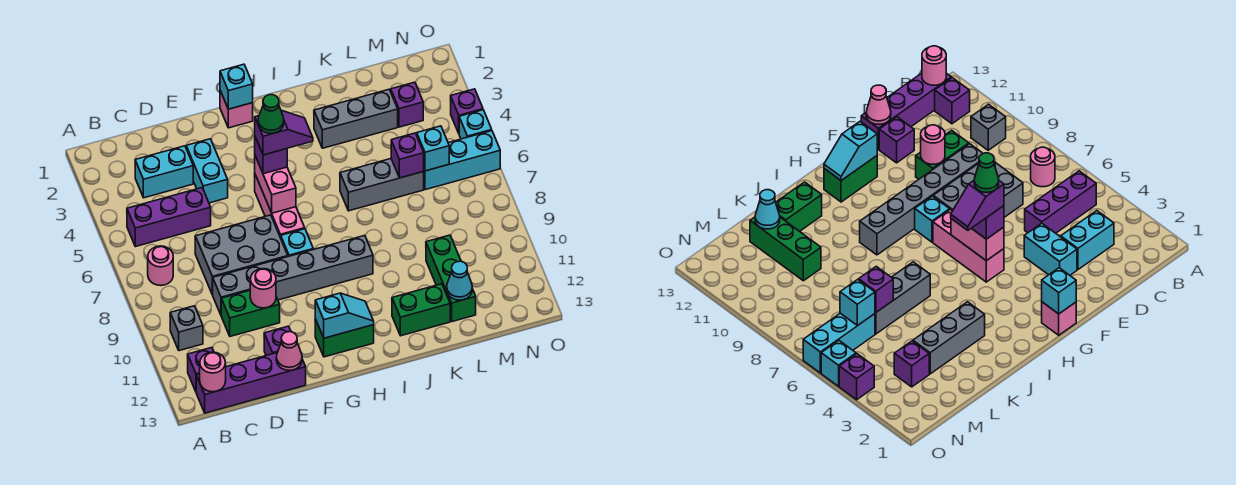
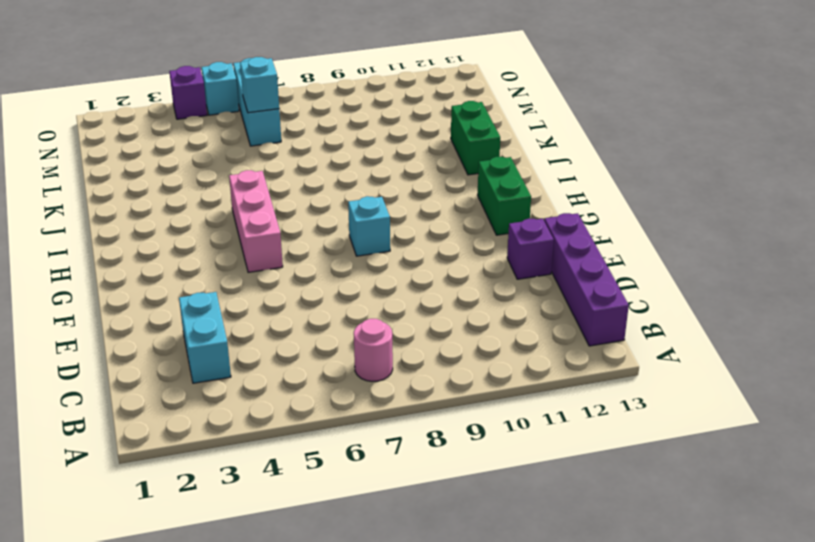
pink brick G5:I5 level 1 -> pink brick G5:G7 level 1
none -> purple brick B5:D5 level 1
none -> grey brick B10 level 1
none -> purple brick B12 level 1
none -> grey brick D7:F8 level 1

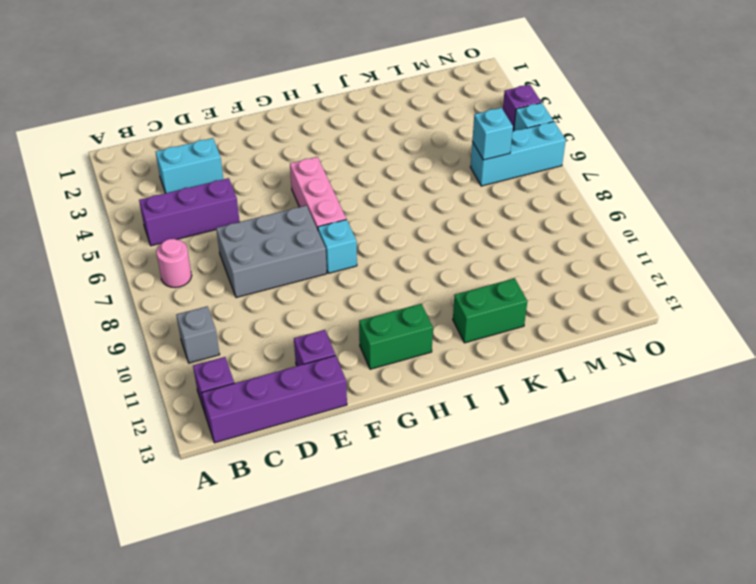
none -> grey brick D9:I9 level 1
none -> green brick D10:E10 level 1
none -> cyan brick E3:E4 level 1
none -> pink brick G1 level 1

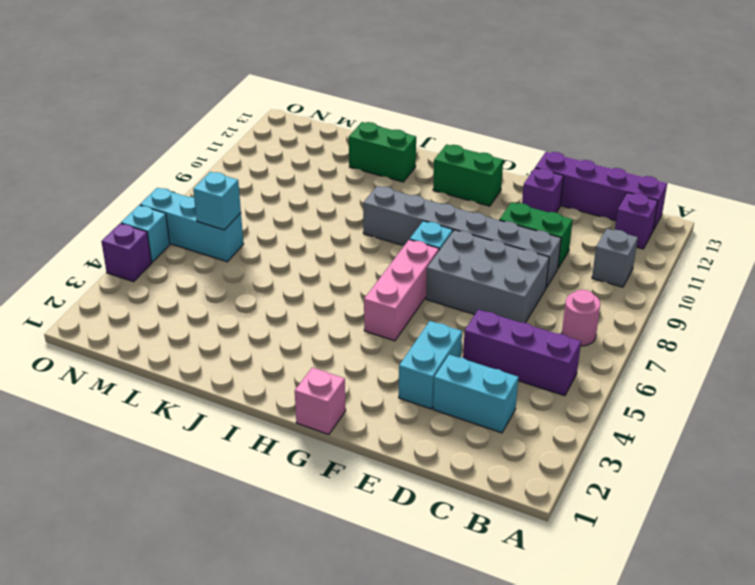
none -> grey brick J3:L3 level 1
none -> grey brick J6:L6 level 1
none -> green brick L10:L12 level 1
none -> purple brick M3 level 1

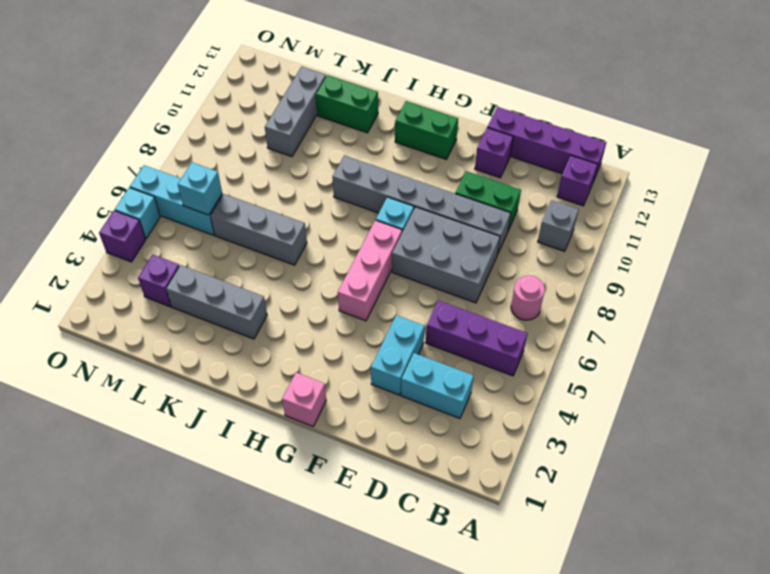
grey brick L10:L12 level 1 -> green brick L10:L12 level 1
none -> pink round brick B13 level 2
none -> pink round brick E10 level 2
none -> pink cone E13 level 2
none -> cyan brick G1 level 2

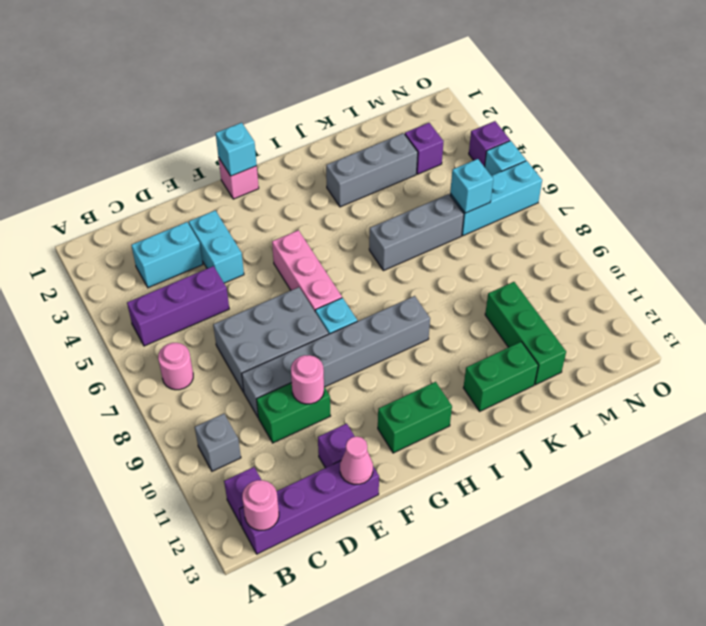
none -> pink brick G5:G6 level 2
none -> cyan slope G12:H12 level 2 top G
none -> purple brick L6 level 2
none -> cyan cone L12 level 2

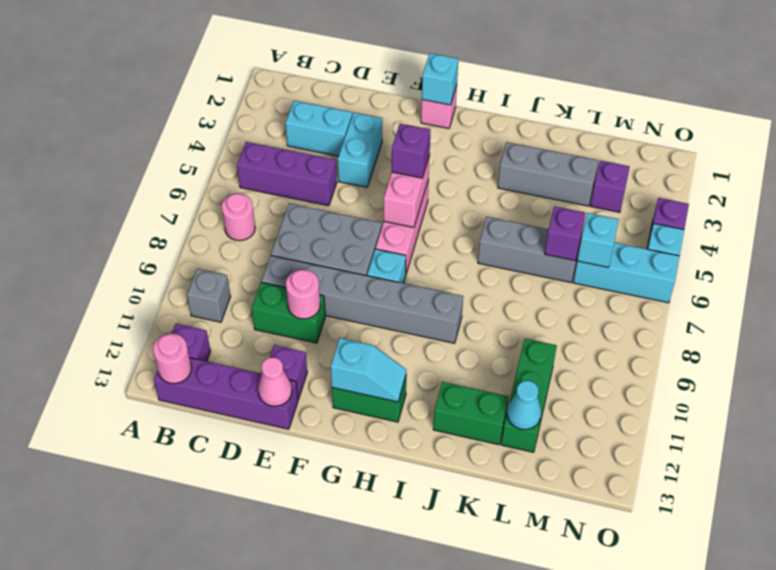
none -> purple slope G5:H5 level 4 top G
none -> green cone G5 level 5

